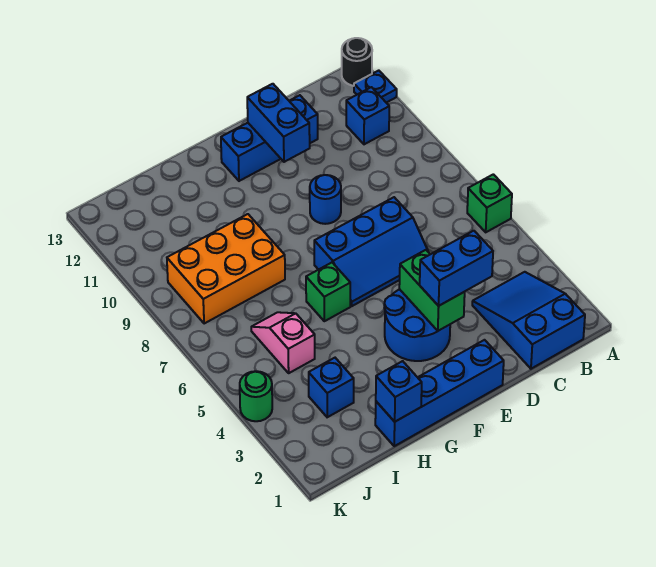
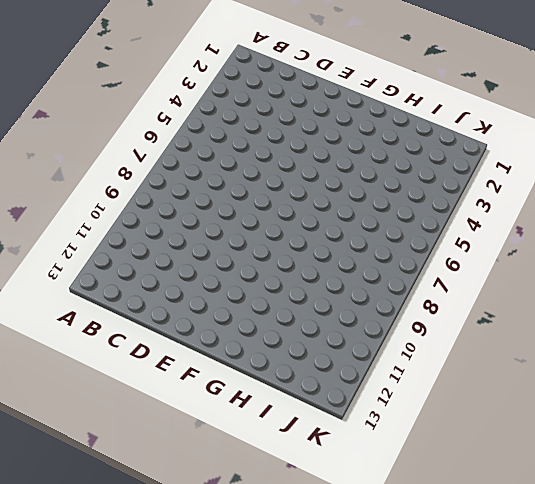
none -> green brick A6 level 1
none -> blue plate A12 level 1
none -> black round brick A13 level 1

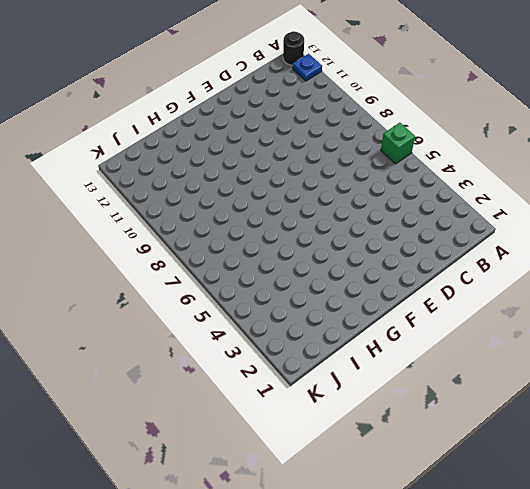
none -> blue slope B1:C3 level 1 top 1
none -> blue brick B11 level 1
none -> blue slope D6:F7 level 1 top 7

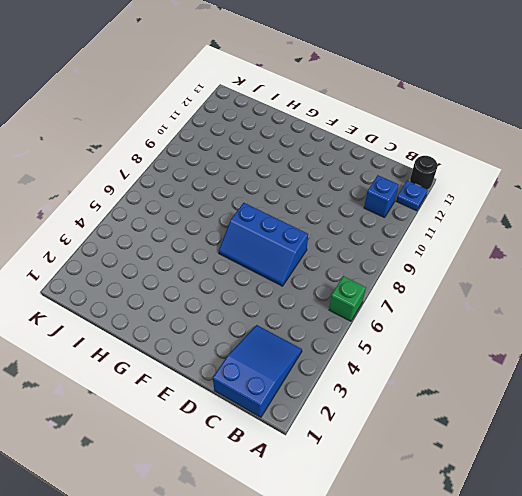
none -> blue brick D12:F12 level 1
none -> blue brick E1:H1 level 1
none -> blue round brick E3:F4 level 1

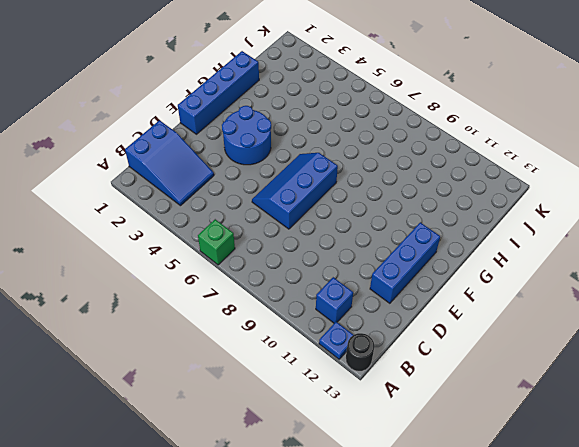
none -> blue round brick E9 level 1
none -> green brick G6 level 1
none -> orange brick H8:J9 level 1

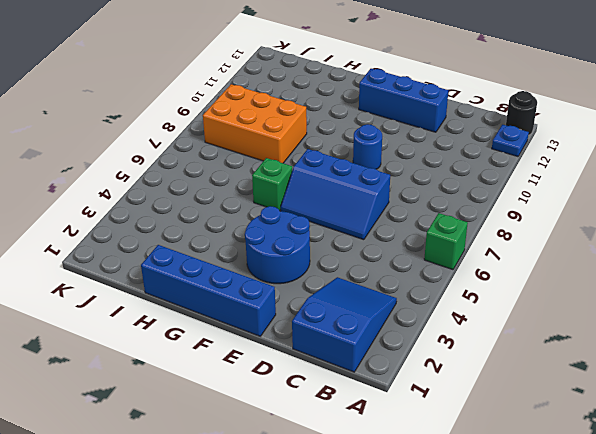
none -> blue brick B11 level 1
none -> blue brick I3 level 1
none -> pink slope I5:I6 level 1 top 5

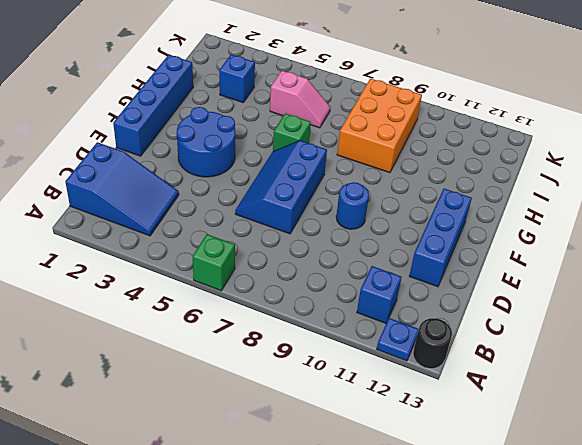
none -> green round brick K4 level 1
none -> green brick E3:E4 level 2
none -> blue brick E11:E12 level 2

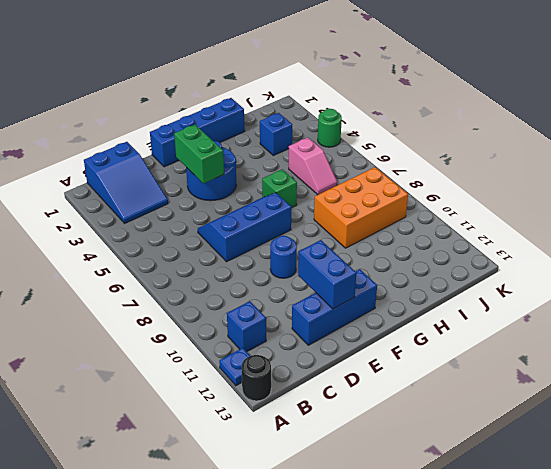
none -> green brick A6 level 1
none -> blue brick H1 level 2
none -> blue brick D3:E3 level 3

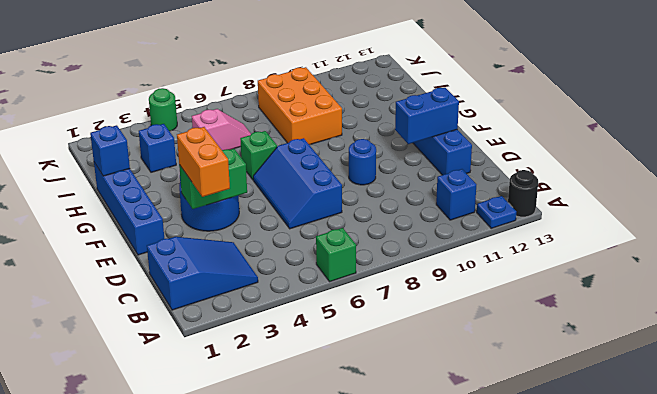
orange brick D3:E3 level 3 -> blue brick D3:E3 level 3

